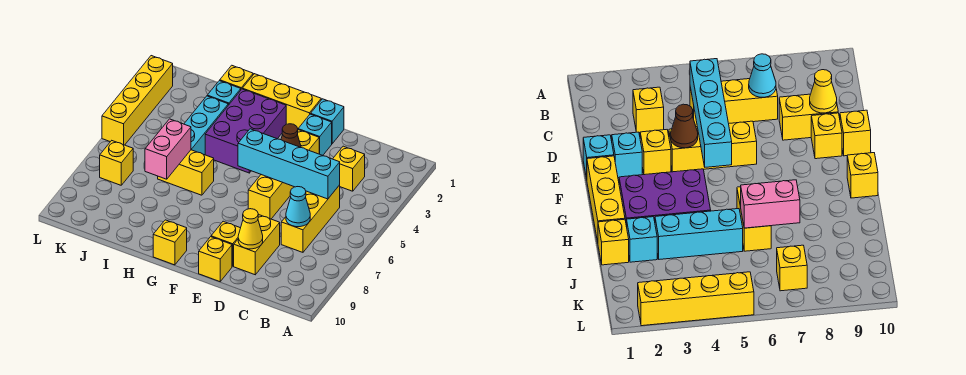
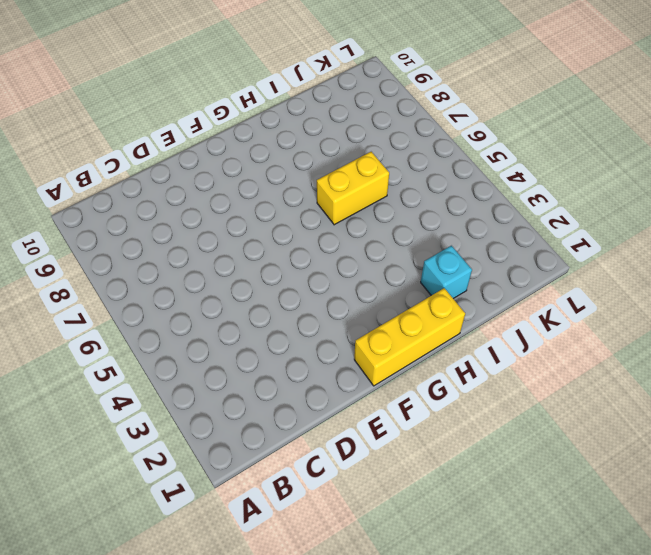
none -> yellow brick C3 level 1
none -> yellow brick C5:C7 level 1
none -> yellow brick D8:D9 level 1

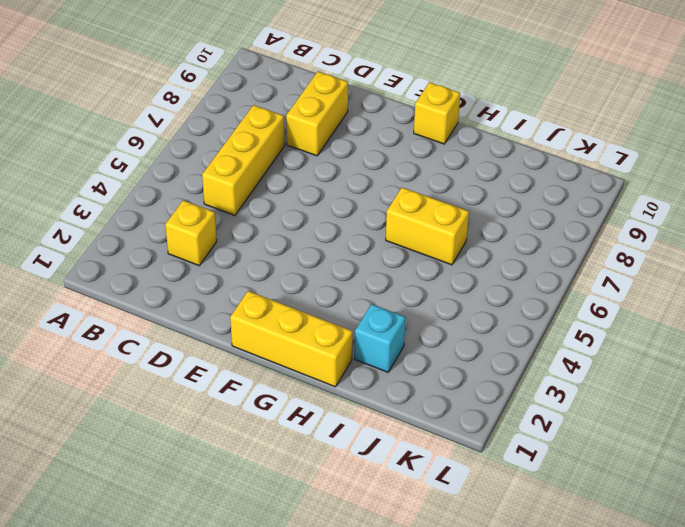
none -> cyan brick E1 level 1
none -> cyan brick E2 level 1
none -> yellow brick E3 level 1

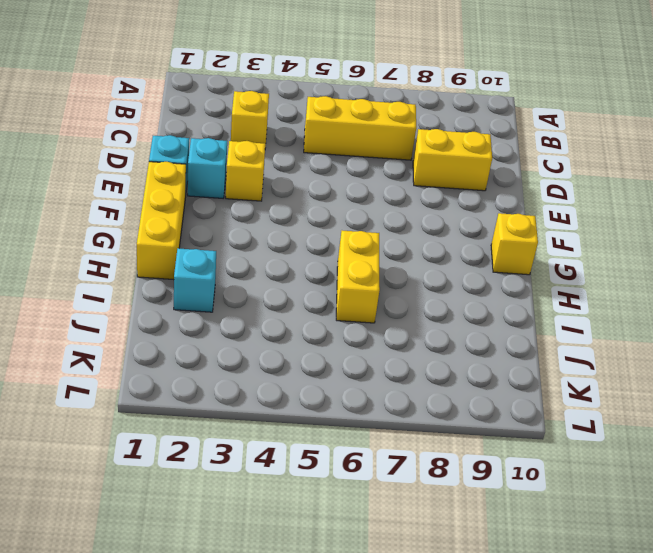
none -> yellow brick E4:E6 level 1
none -> yellow brick E9 level 1
none -> yellow brick E10 level 1

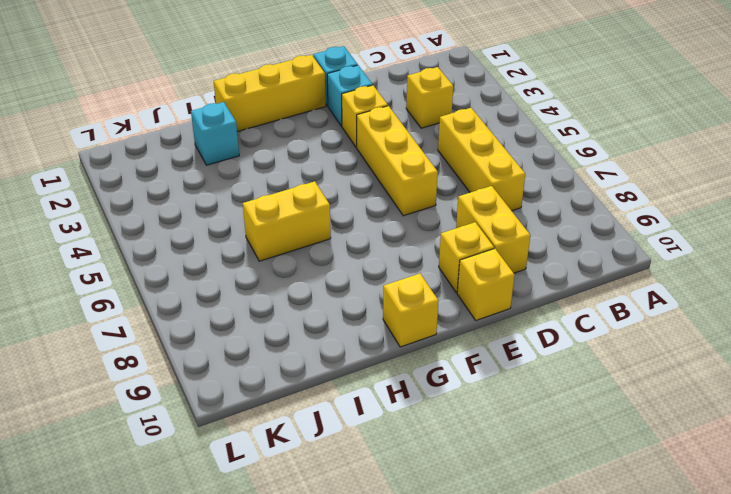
none -> purple brick G2:H4 level 1
none -> yellow brick I1 level 1
none -> cyan brick I3:I5 level 1

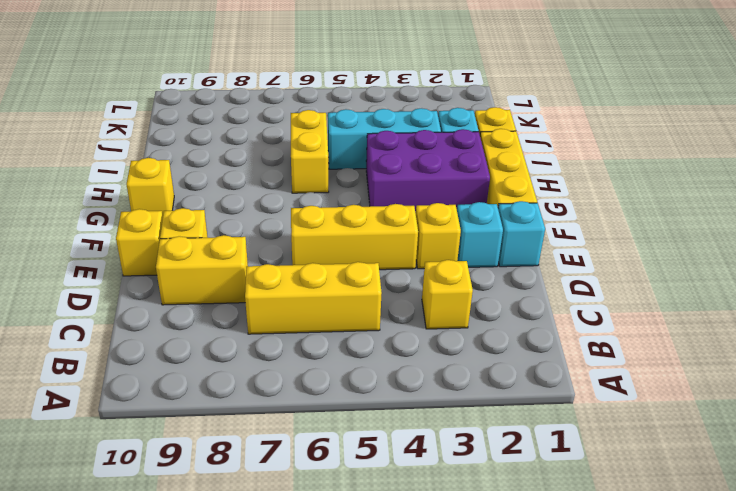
none -> yellow brick K7 level 1
none -> yellow brick L2:L5 level 1
none -> cyan brick C5:F5 level 2

